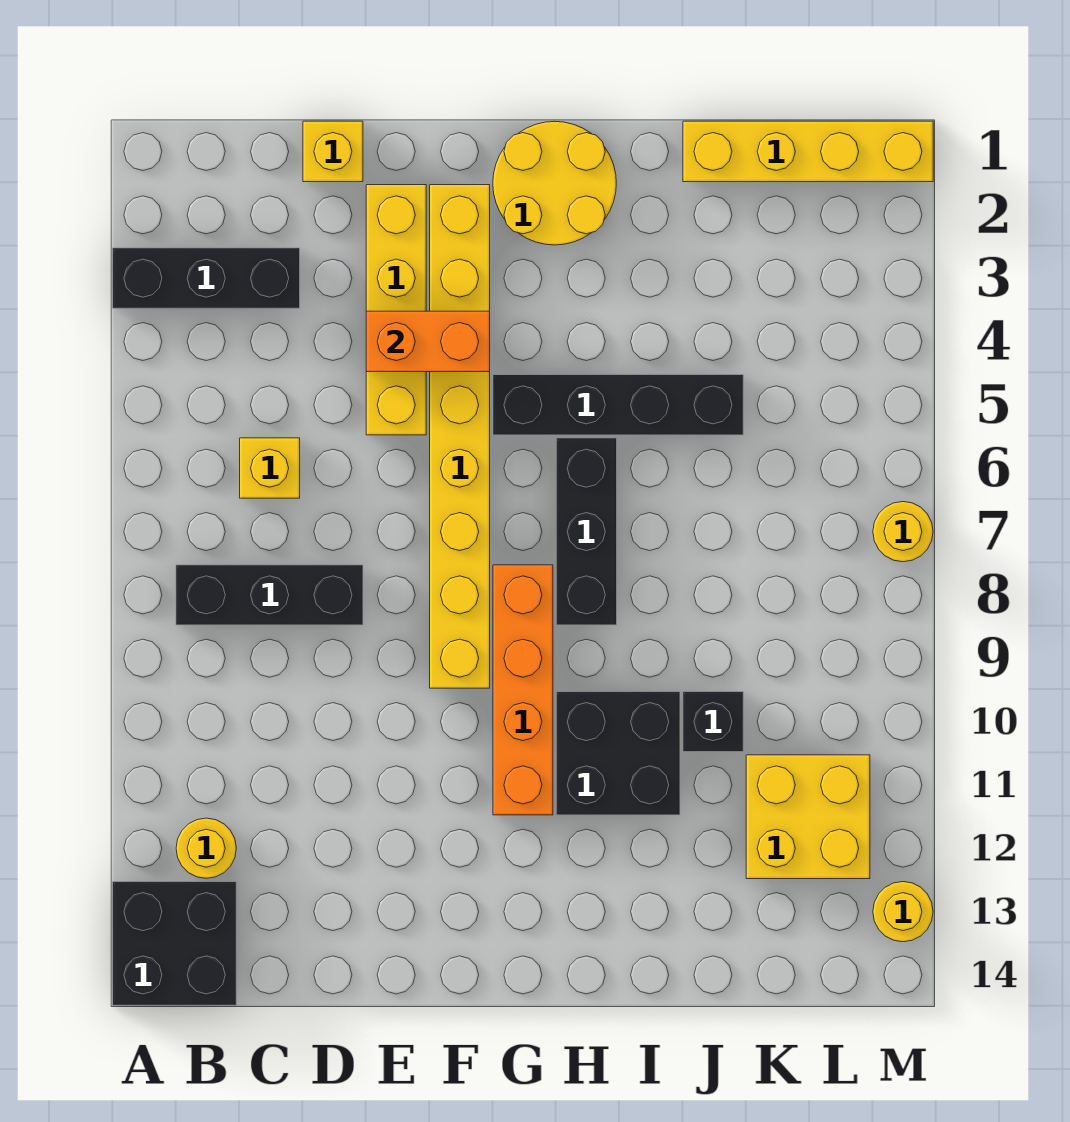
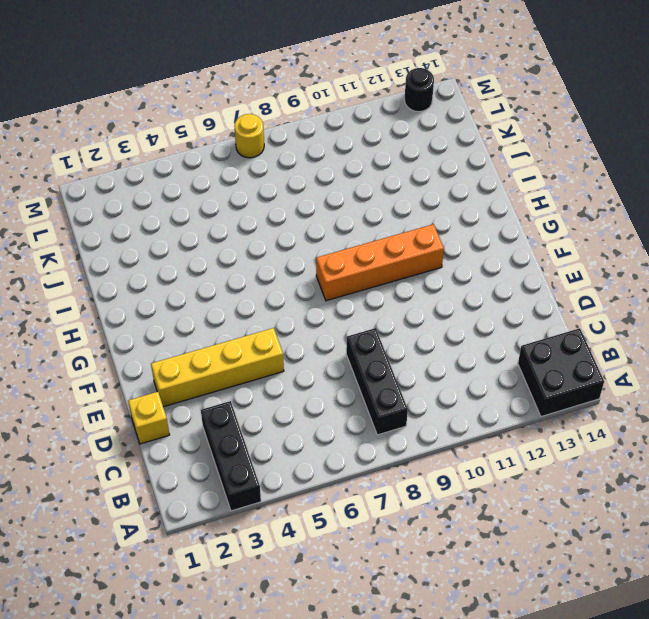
black round brick M13 level 1 -> yellow round brick M13 level 1
none -> yellow round brick B12 level 1
none -> yellow brick C6 level 1
none -> yellow brick F2:F9 level 1

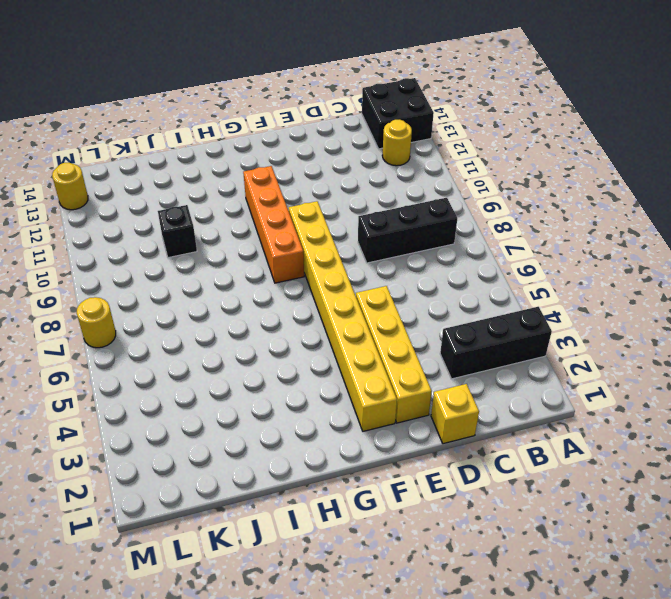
none -> yellow brick C6 level 1
none -> yellow round brick G1:H2 level 1
none -> black brick G5:J5 level 1

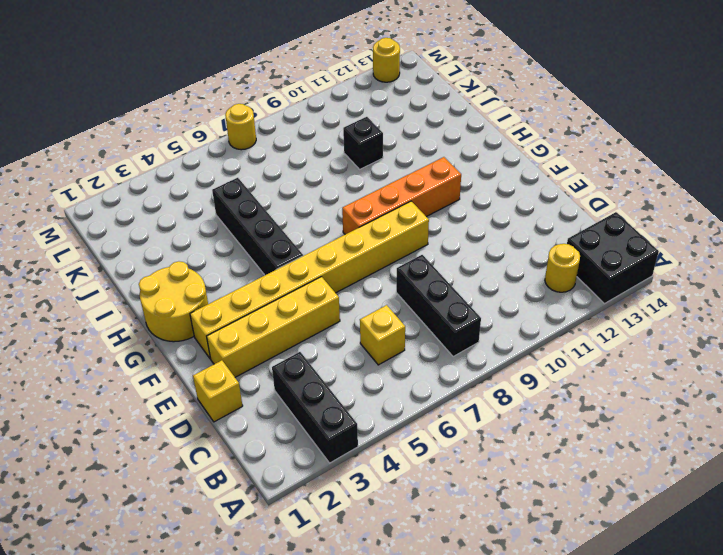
none -> black brick H6:H8 level 1
none -> black brick H10:I11 level 1
none -> yellow brick J1:M1 level 1

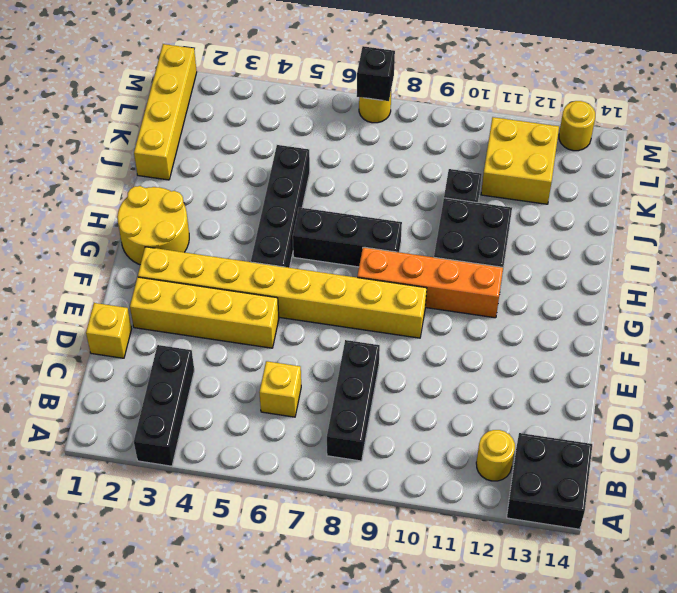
black brick M7 level 2 -> none
none -> orange brick E4:F4 level 2

